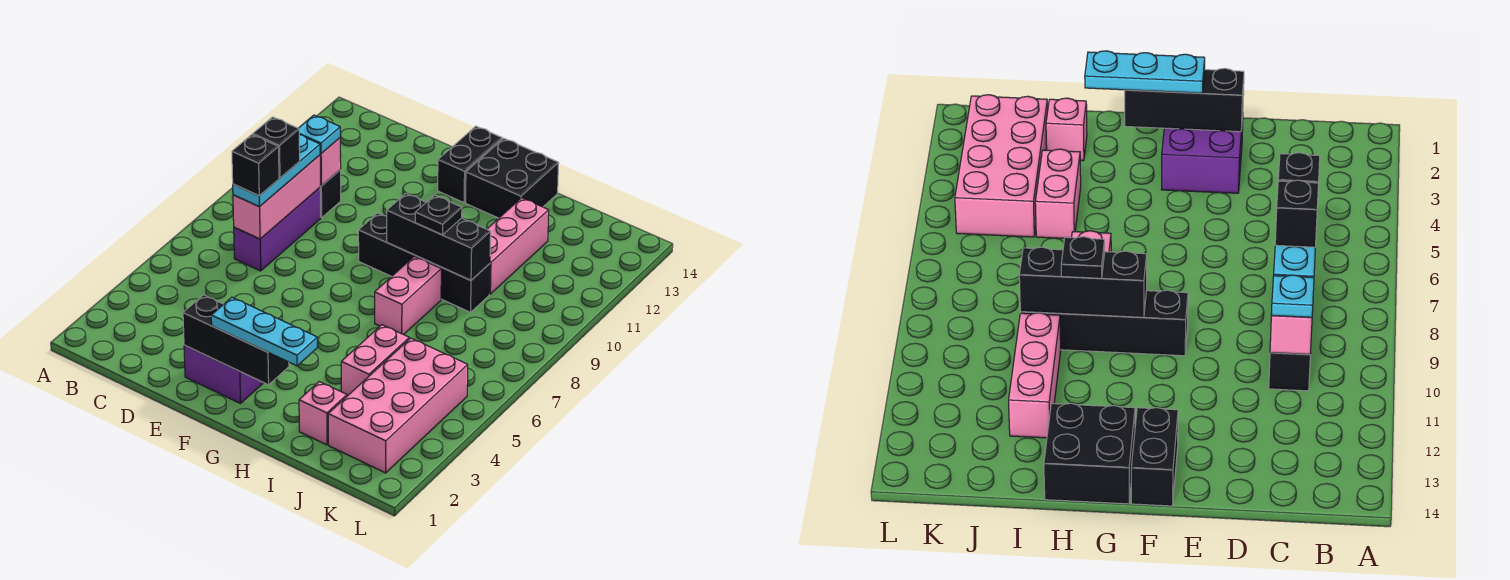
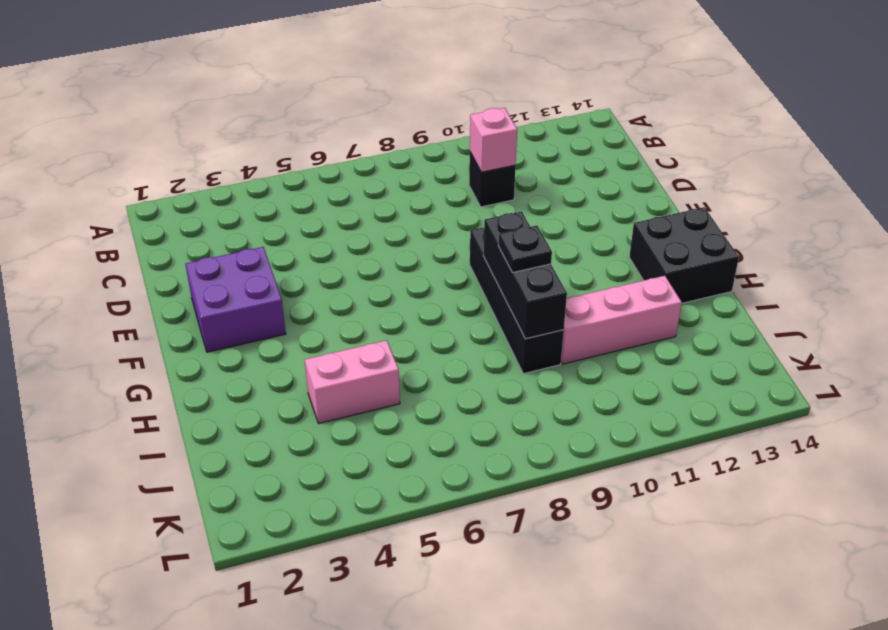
none -> purple brick C7:C9 level 1
none -> black brick F13:F14 level 1
none -> pink brick H7:H8 level 1

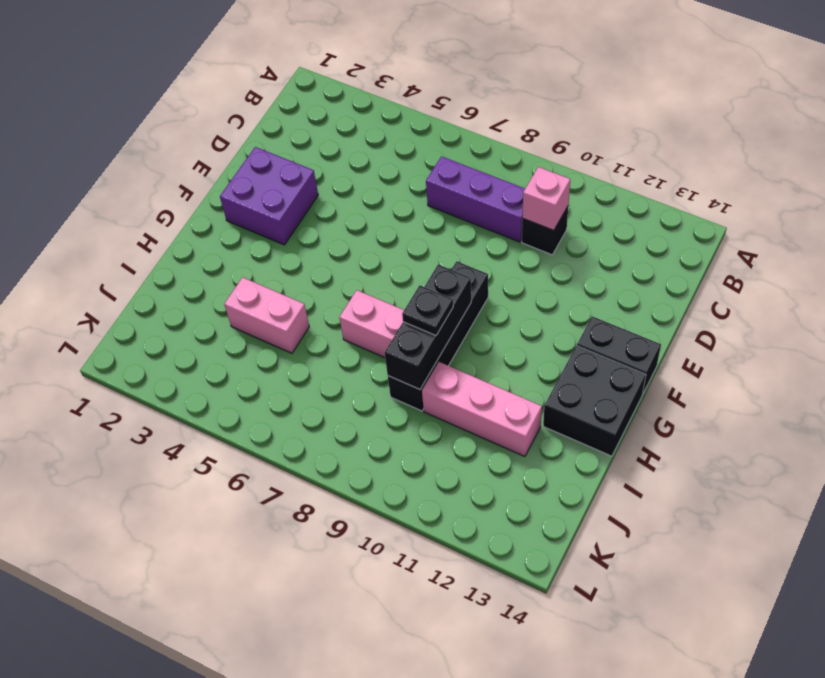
none -> pink brick I2 level 1
none -> pink brick J2:K5 level 1
none -> pink brick C7:C9 level 2

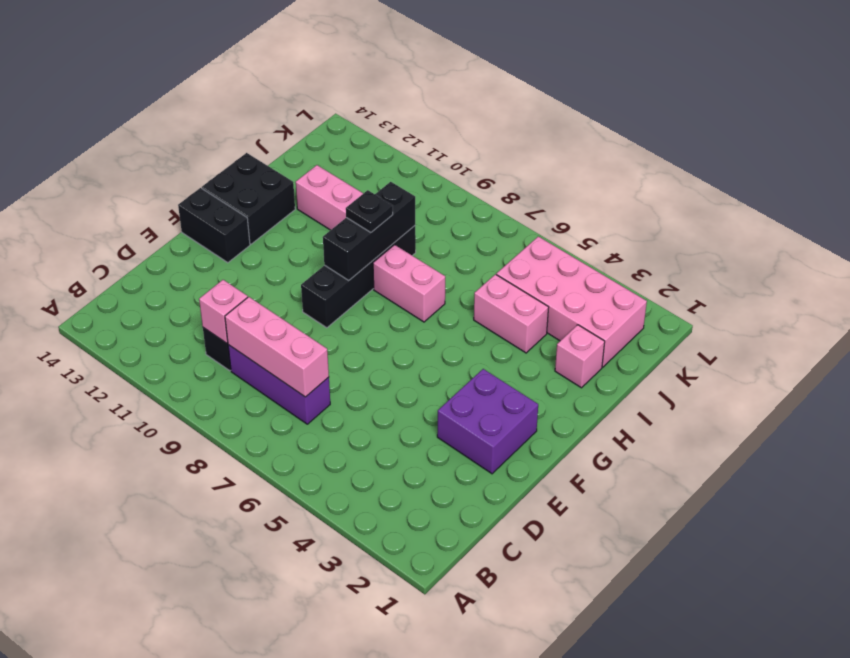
none -> black brick E2:G2 level 2
none -> cyan plate C7:C9 level 3
none -> cyan plate C10 level 3

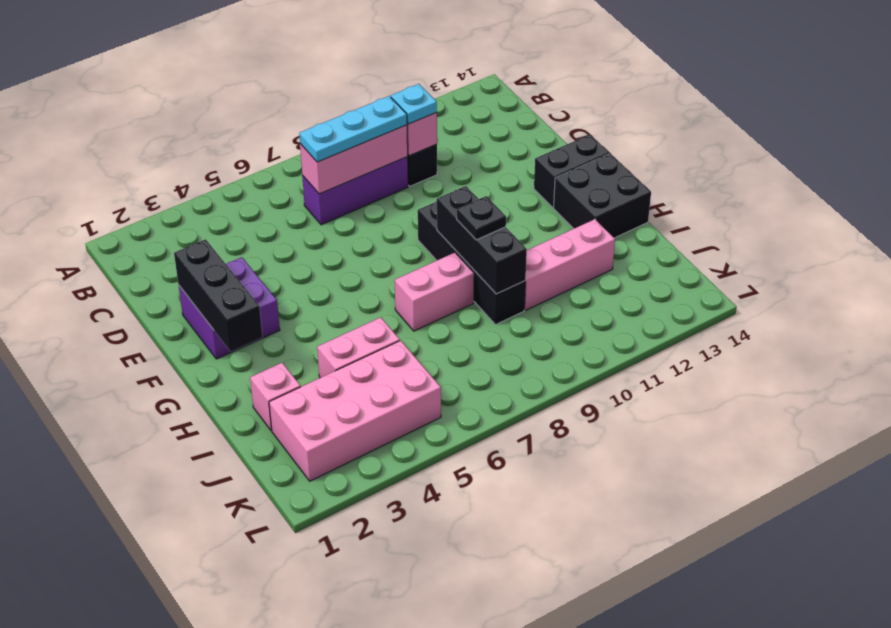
none -> cyan plate F2:H2 level 3
none -> black brick C7 level 4
none -> black brick C8 level 4

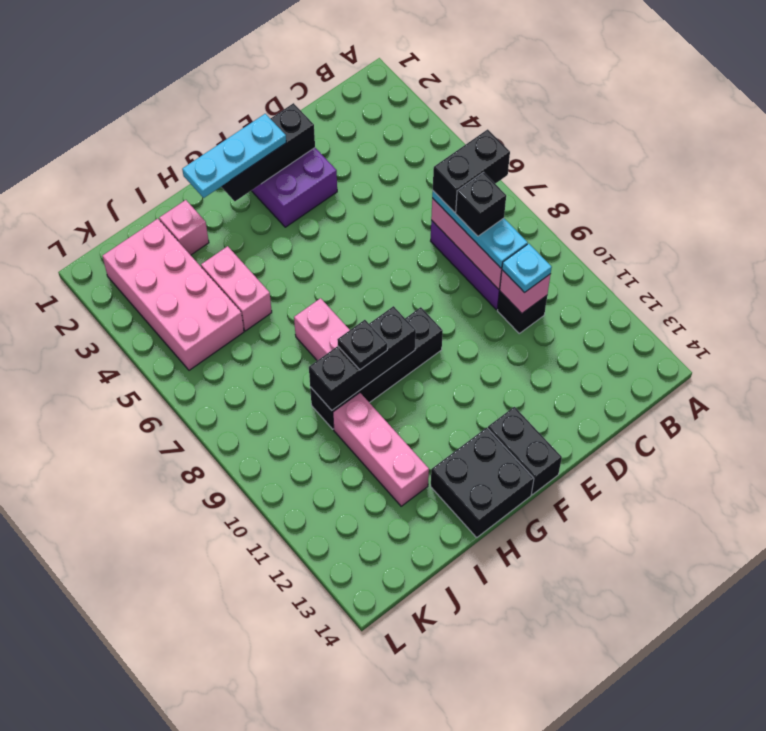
black brick B7:C7 level 4 -> black brick C7 level 4

